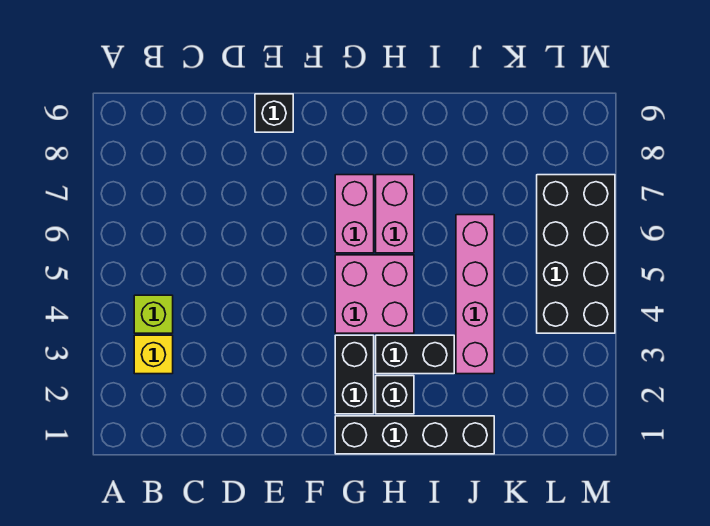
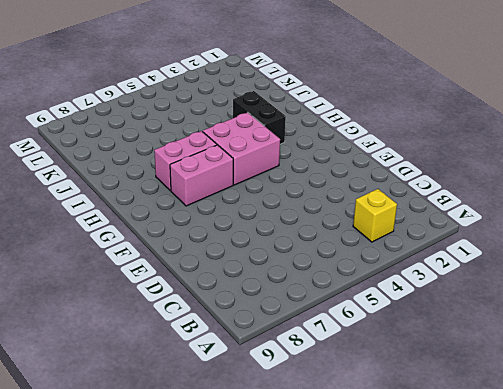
none -> lime brick B4 level 1
none -> black brick E9 level 1
none -> black brick G1:J1 level 1

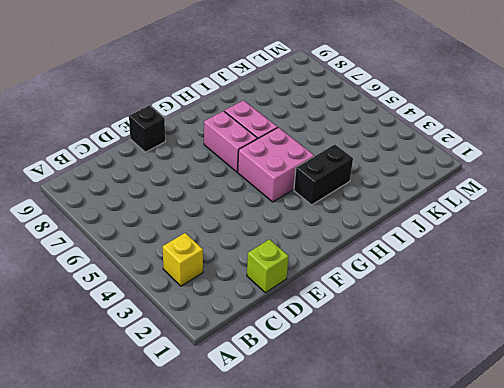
lime brick D1 level 1 -> lime brick B4 level 1
none -> black brick G1:J1 level 1
none -> black brick G2:G3 level 1
none -> black brick H2 level 1

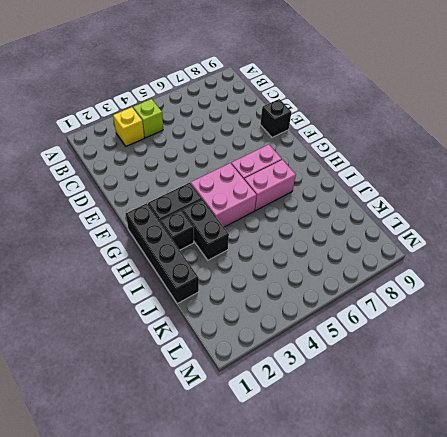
none -> pink brick J3:J6 level 1
none -> black brick L4:M7 level 1

